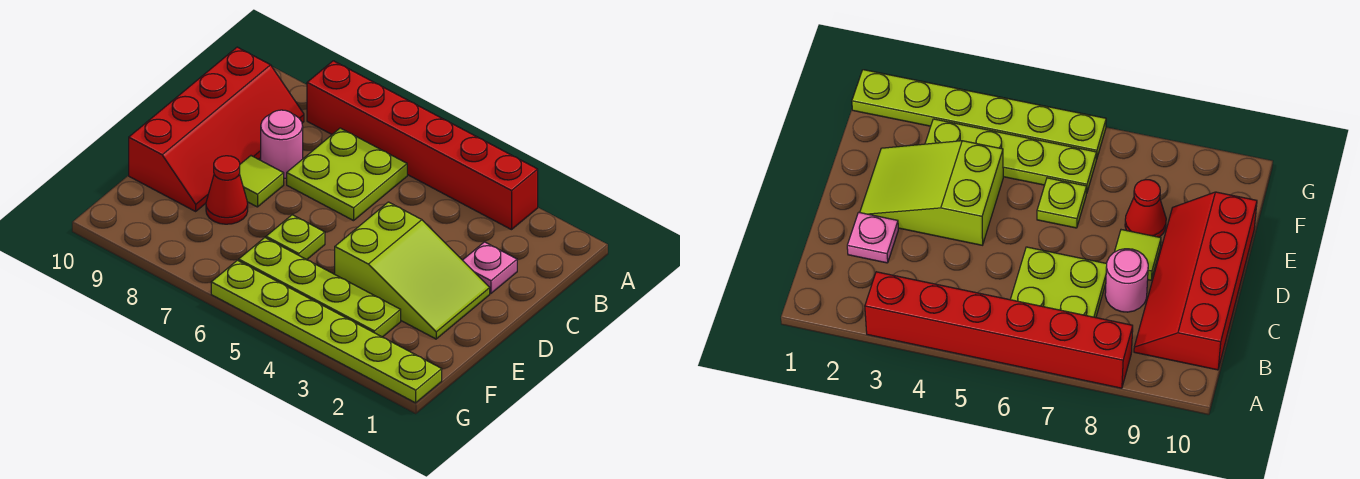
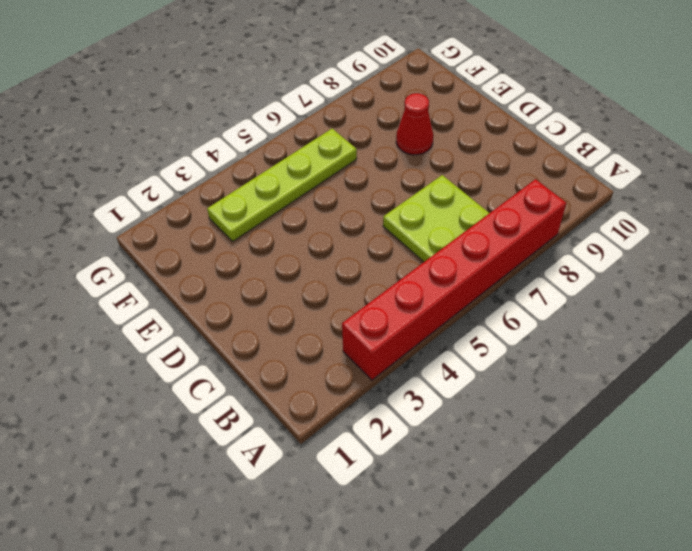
none -> red slope B9:E10 level 1 top 10
none -> pink plate C2 level 1

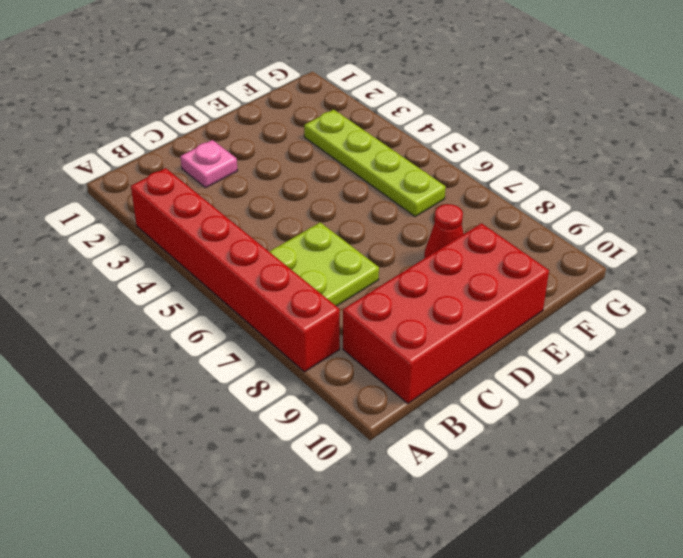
red brick B9:E10 level 1 -> red slope B9:E10 level 1 top 10
none -> pink round brick C8 level 1
none -> lime slope D2:E4 level 1 top 4

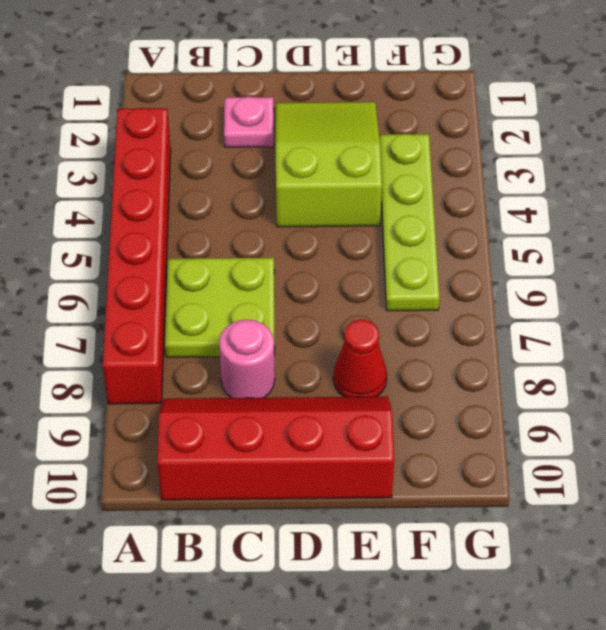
none -> lime tile D8 level 1
none -> lime plate E6 level 1

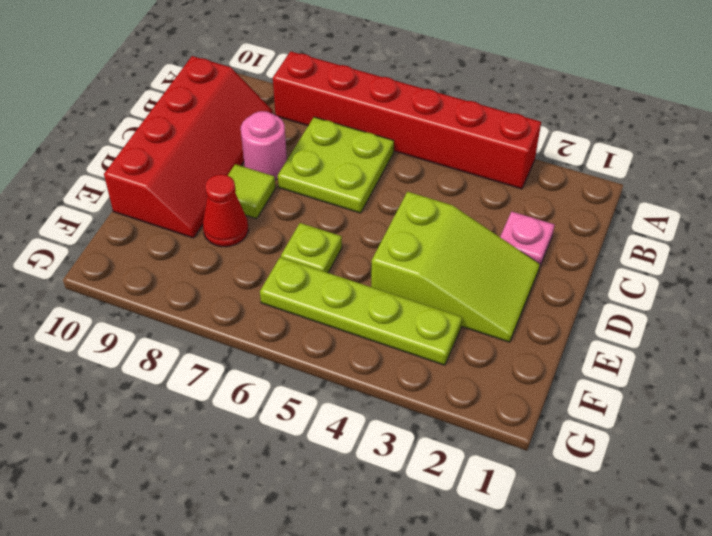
none -> lime plate G1:G6 level 1

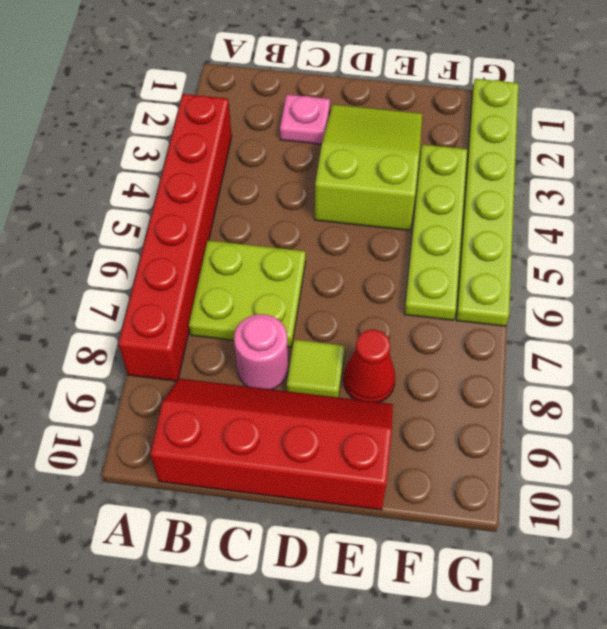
none -> lime plate E6 level 1

